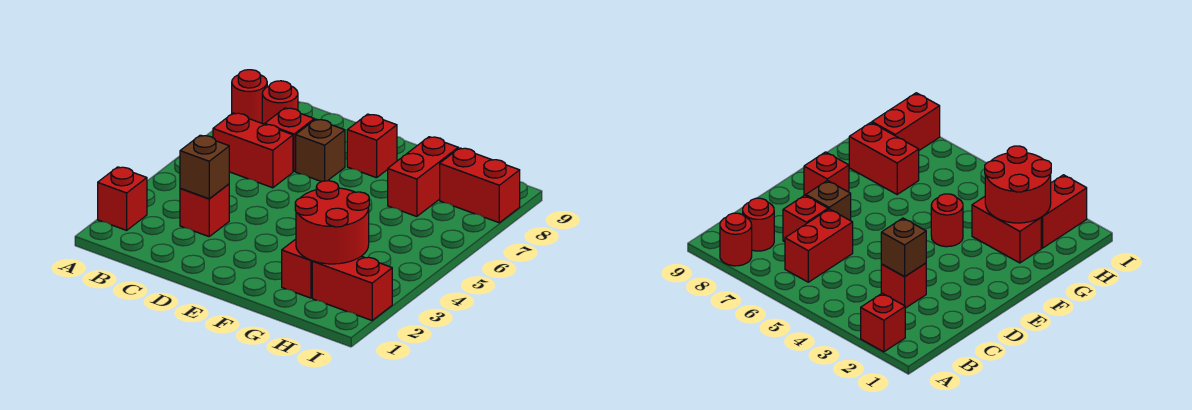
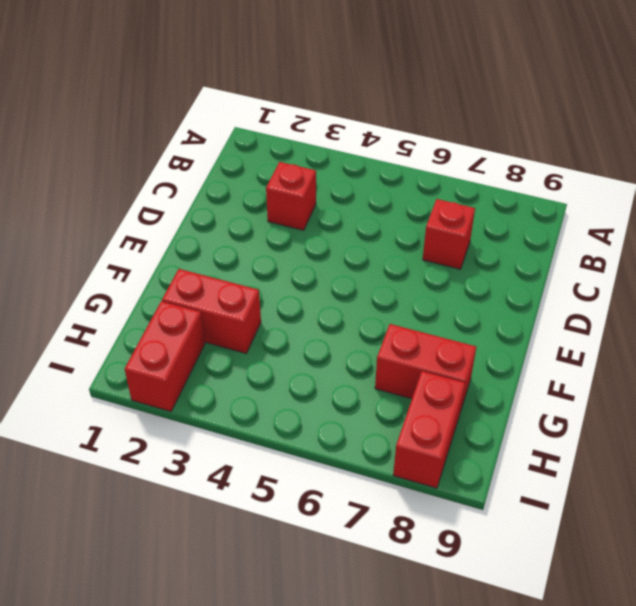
none -> red brick A2 level 1
none -> red round brick A8 level 1
none -> red brick B6:C6 level 1

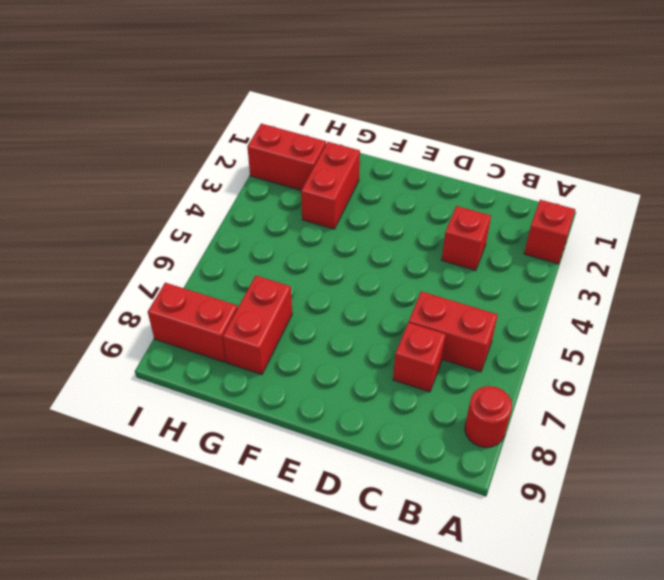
none -> red round brick B8 level 1
none -> brown brick D7 level 1
none -> red brick E8 level 1

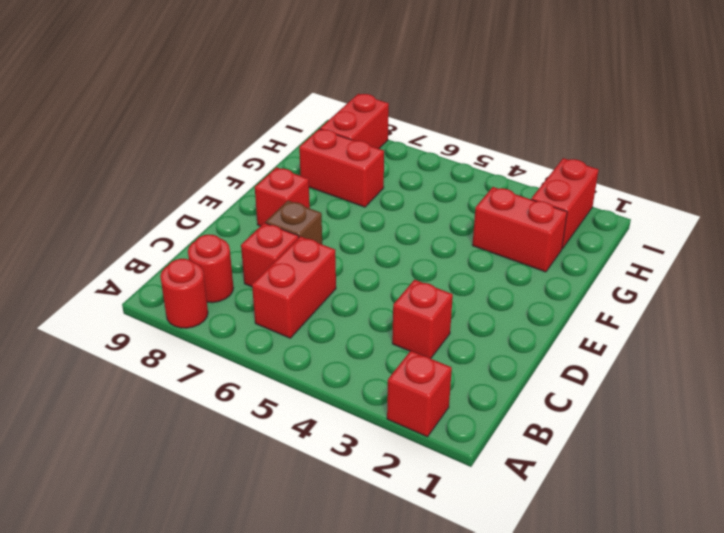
none -> red round brick F4 level 1
none -> brown brick C3 level 2
none -> red round brick G2:H3 level 2

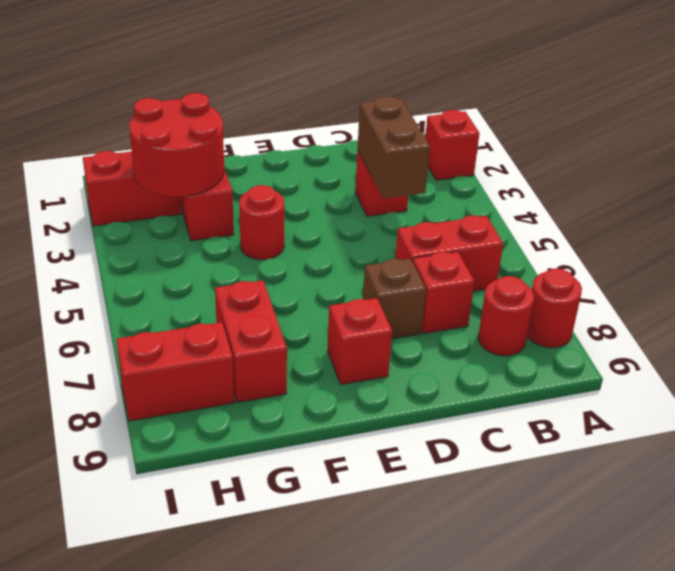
brown brick C3:C4 level 2 -> brown brick C3 level 2

